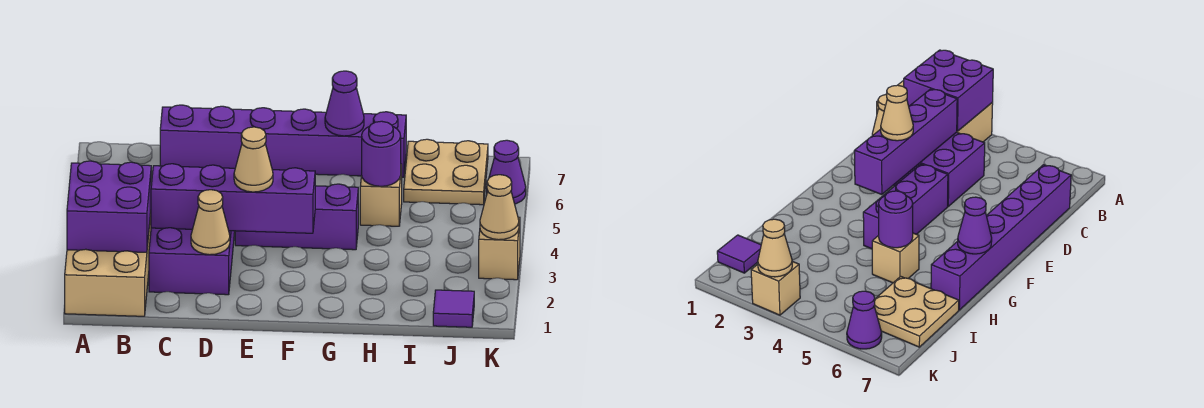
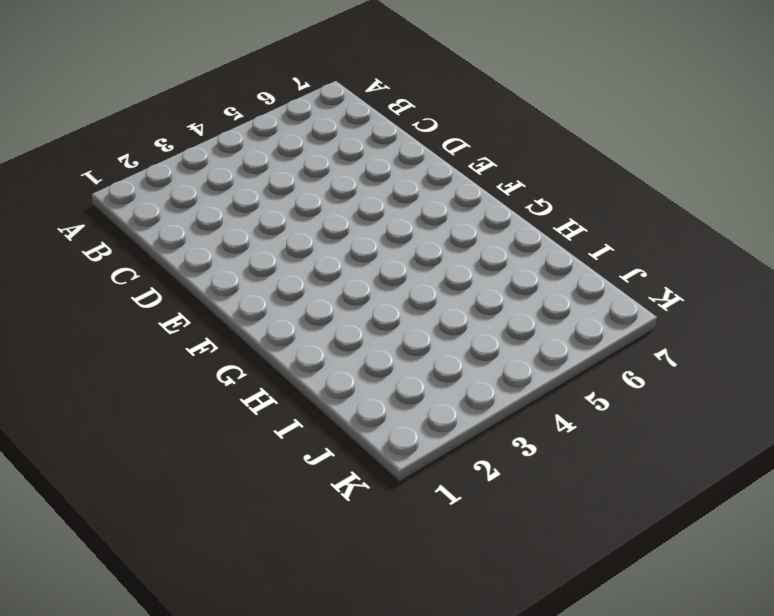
none -> tan brick A1:B3 level 1
none -> purple brick C2:D4 level 1
none -> purple brick C7:H7 level 1

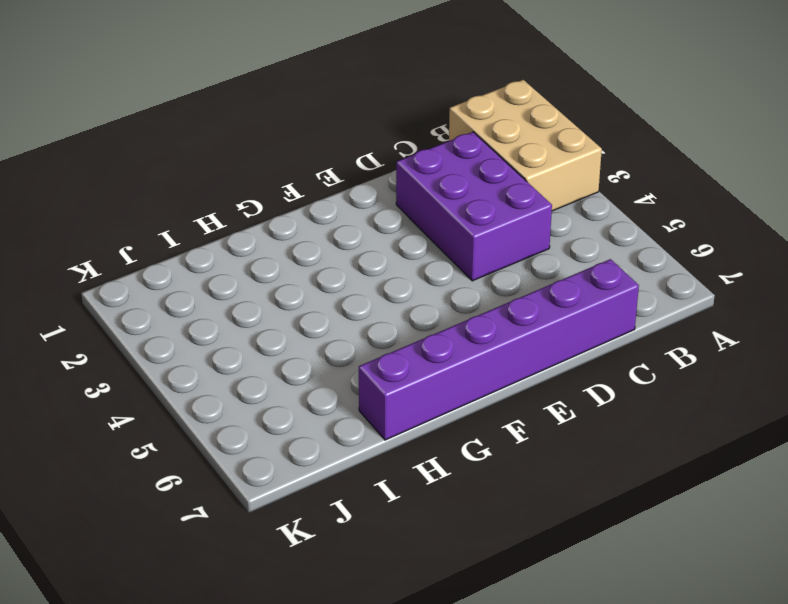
none -> purple brick E4:G4 level 1
none -> tan brick H5 level 1
none -> tan plate I6:J7 level 1

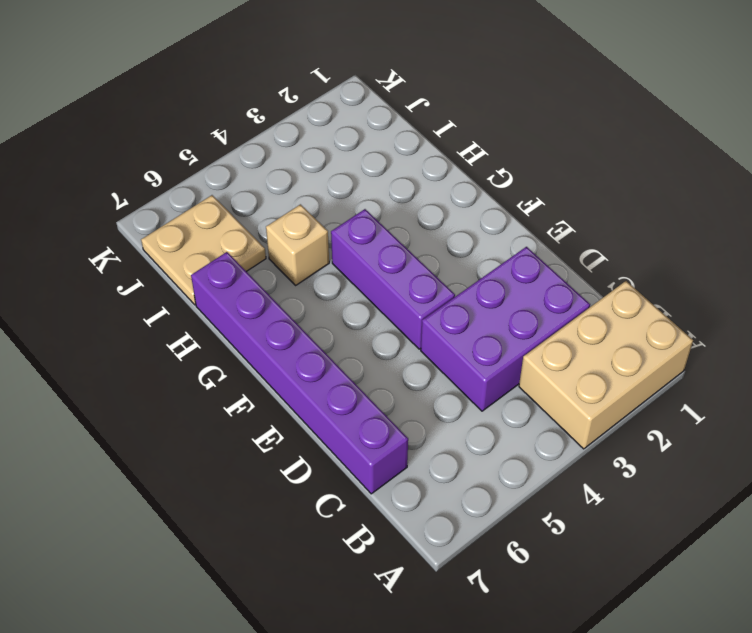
none -> purple tile J1 level 1
none -> tan brick K3 level 1
none -> purple cone K6 level 1

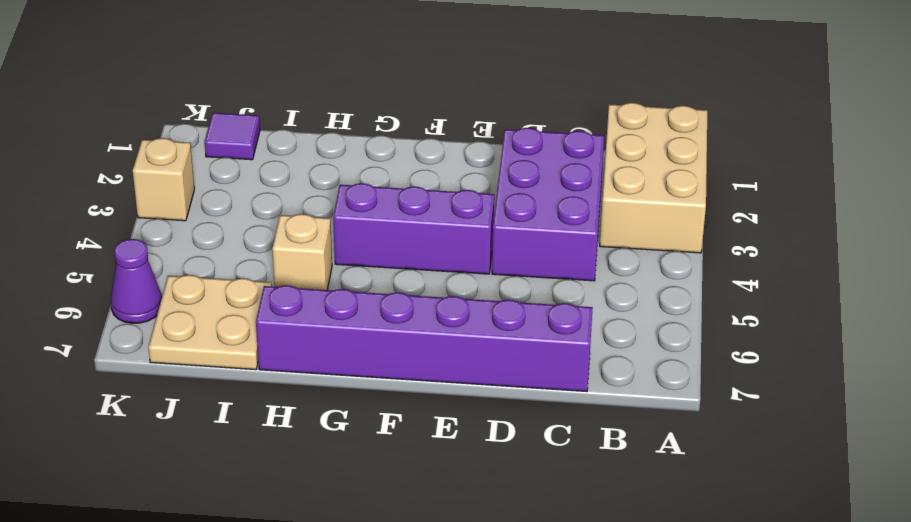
none -> purple brick A2:B3 level 2
none -> purple brick C3:F3 level 2
none -> tan cone D2 level 2

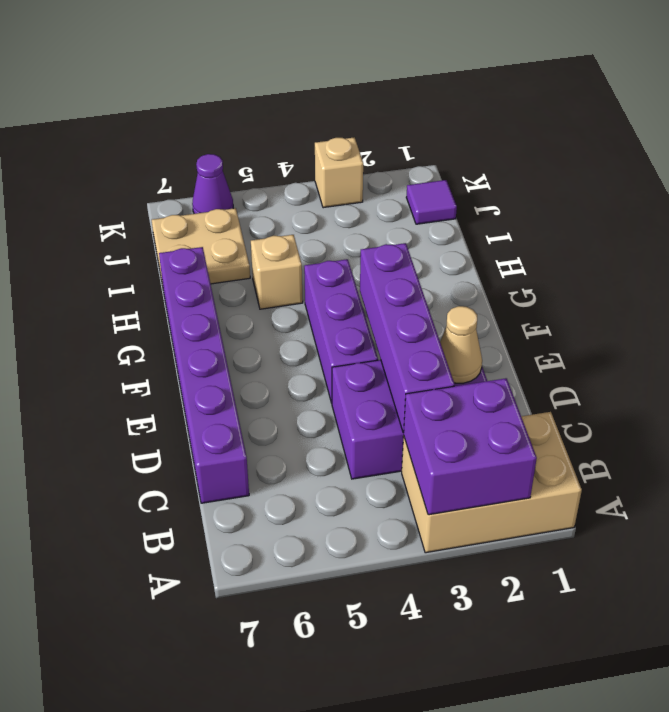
none -> purple cone G7 level 2
none -> purple round brick H5 level 2
none -> tan cone K3 level 2

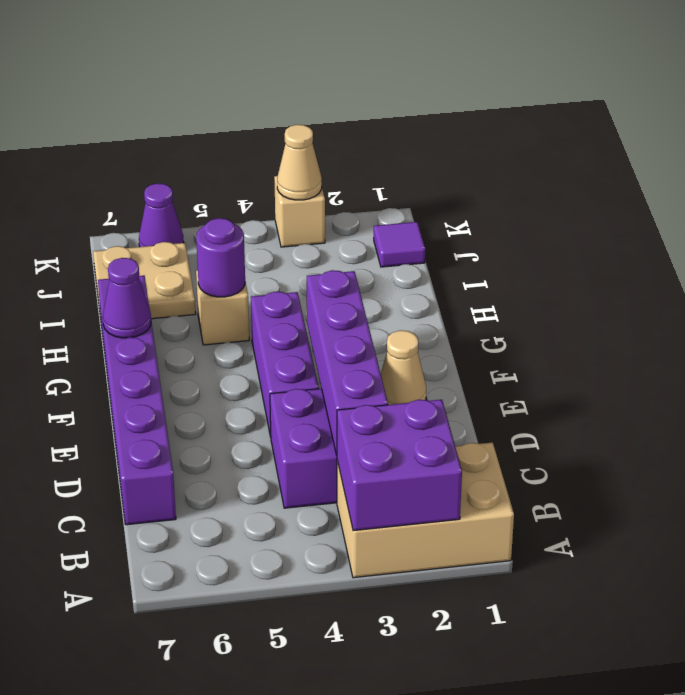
none -> tan cone E3 level 3

